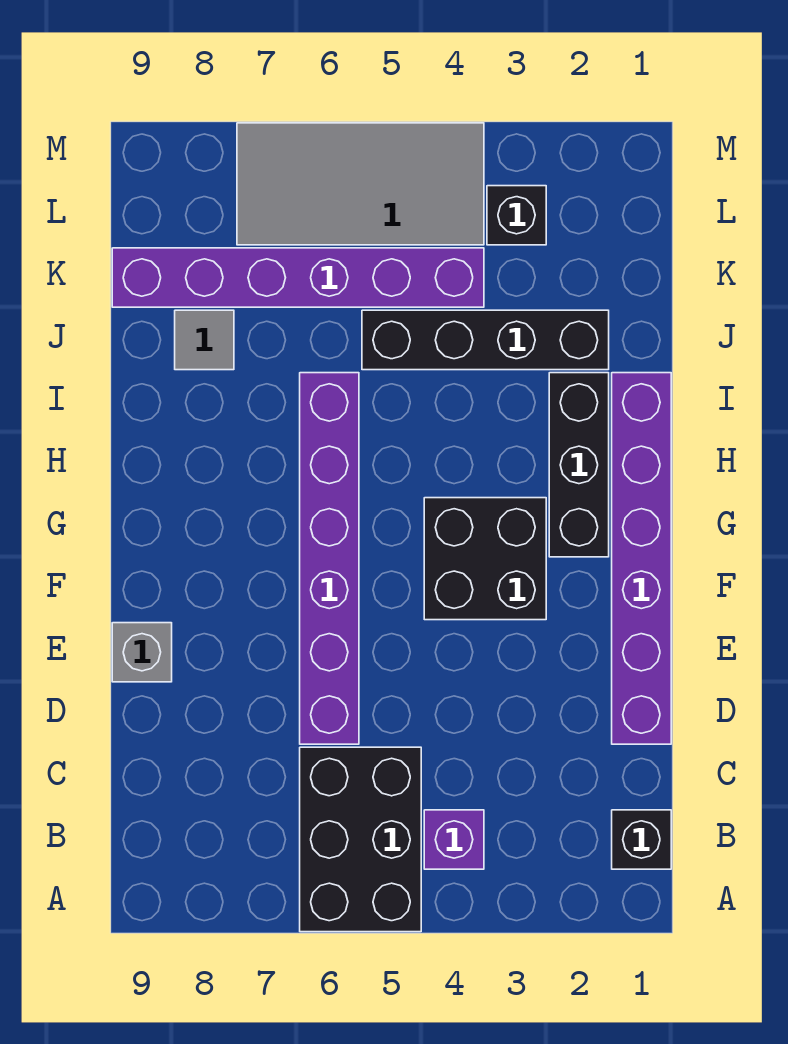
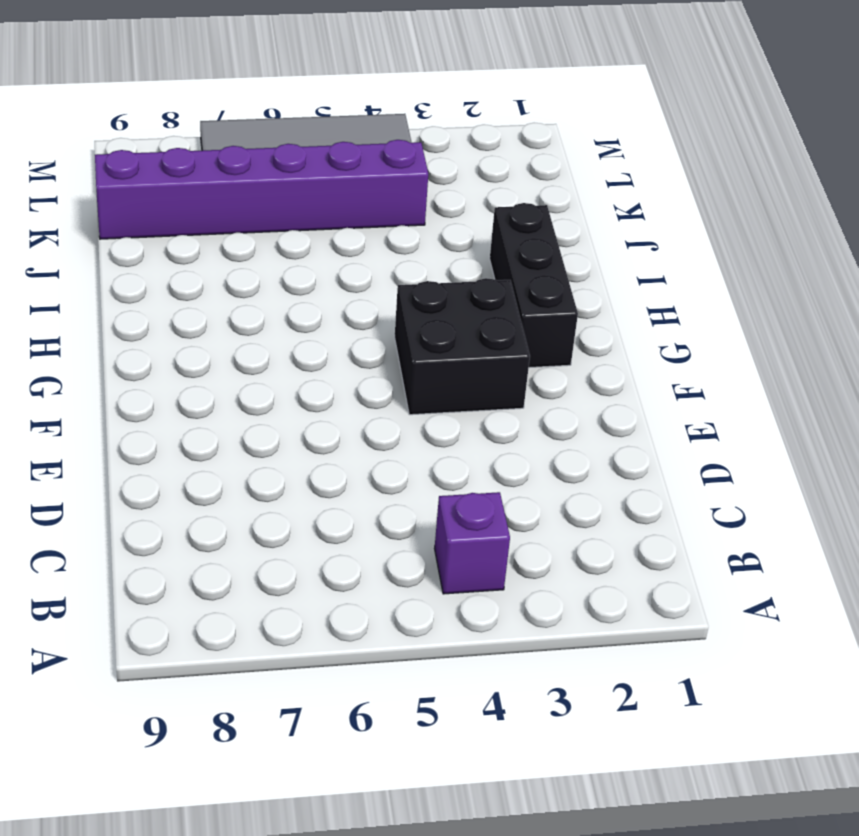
none -> black brick A5:C6 level 1
none -> black brick B1 level 1
none -> purple brick D1:I1 level 1

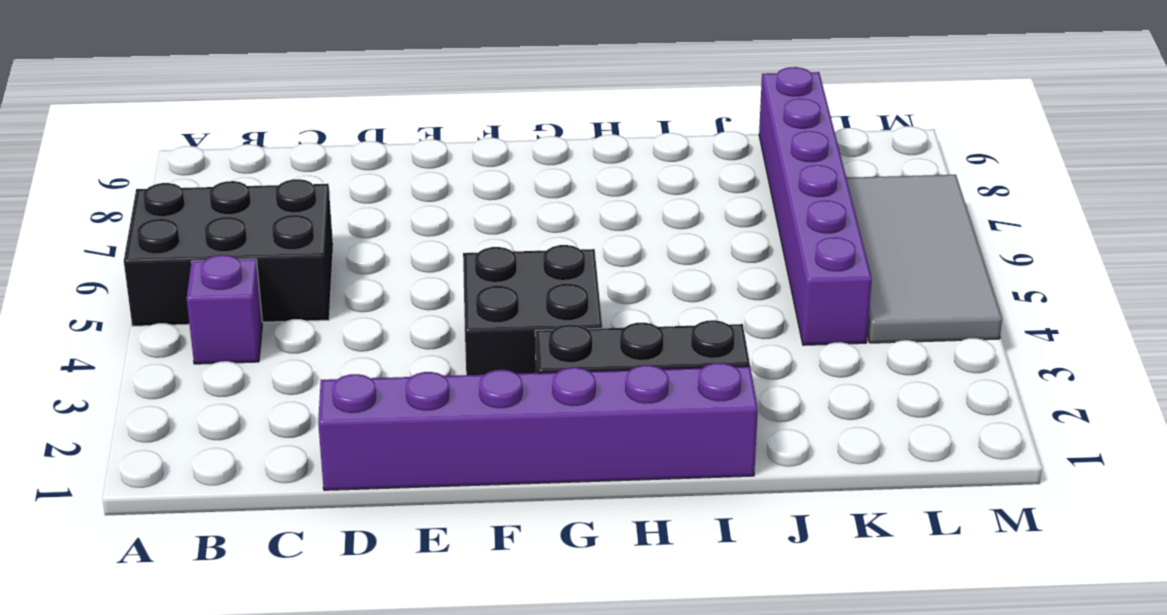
none -> black brick B1 level 1
none -> purple brick D6:I6 level 1
none -> grey brick E9 level 1

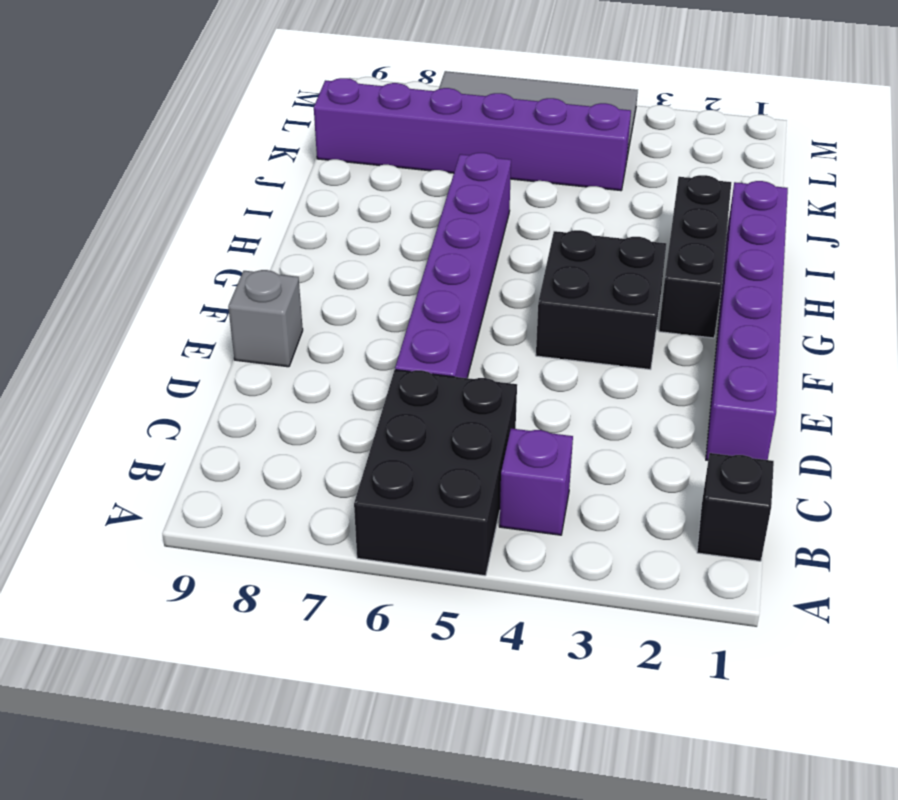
none -> black brick J2:J5 level 1
none -> grey tile J8 level 1
none -> black brick L3 level 1

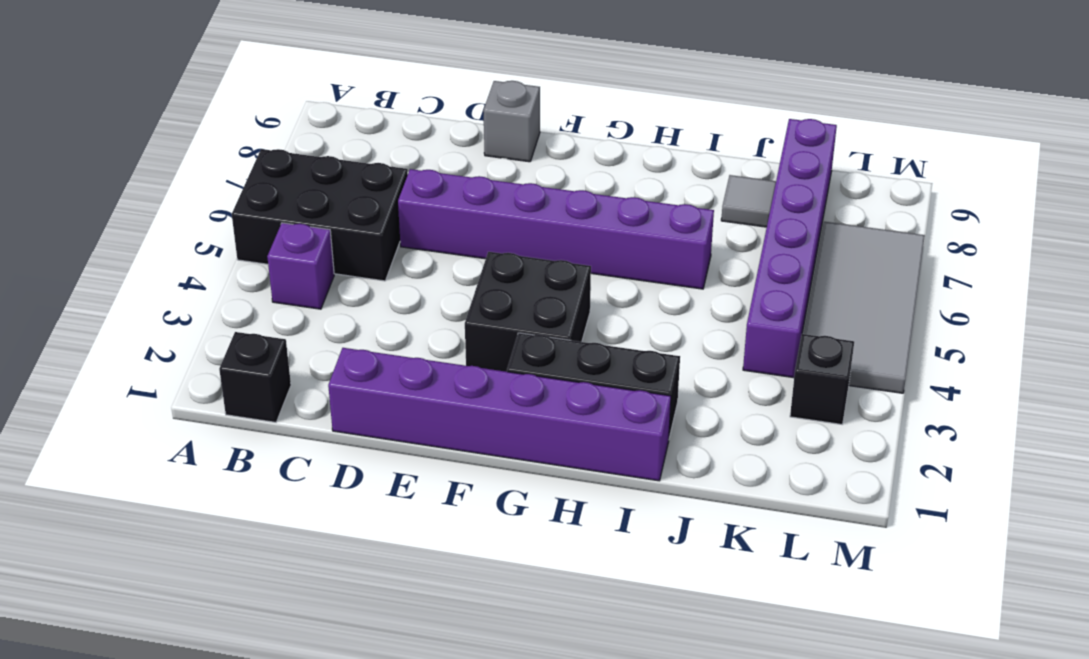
none -> black brick J2:J5 level 1

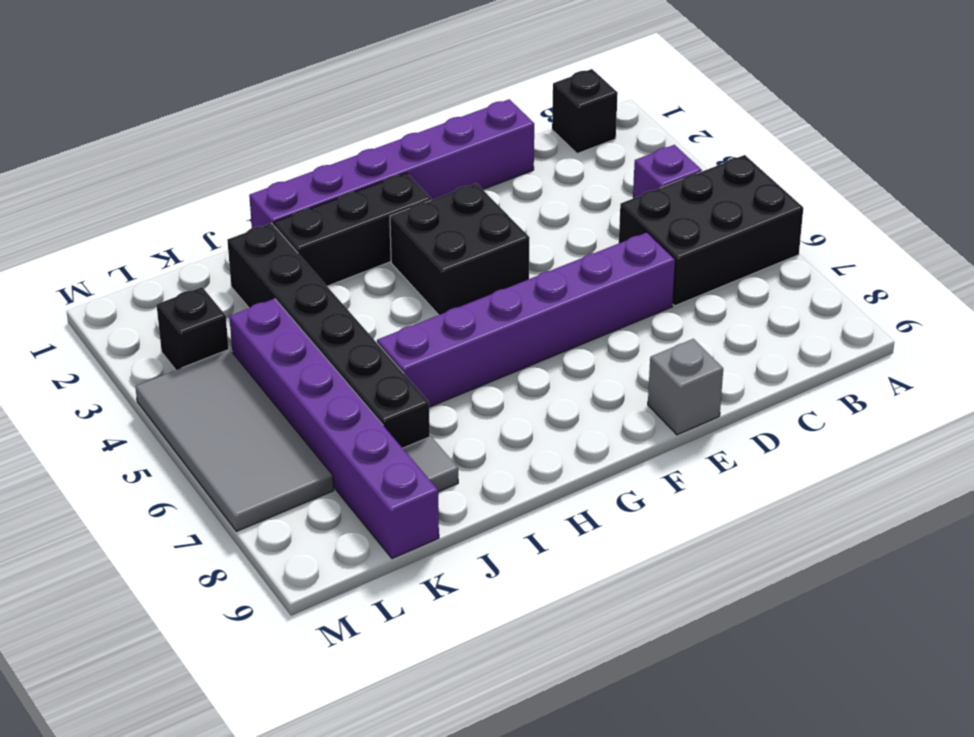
black brick J2:J7 level 1 -> black brick J2:J5 level 1

